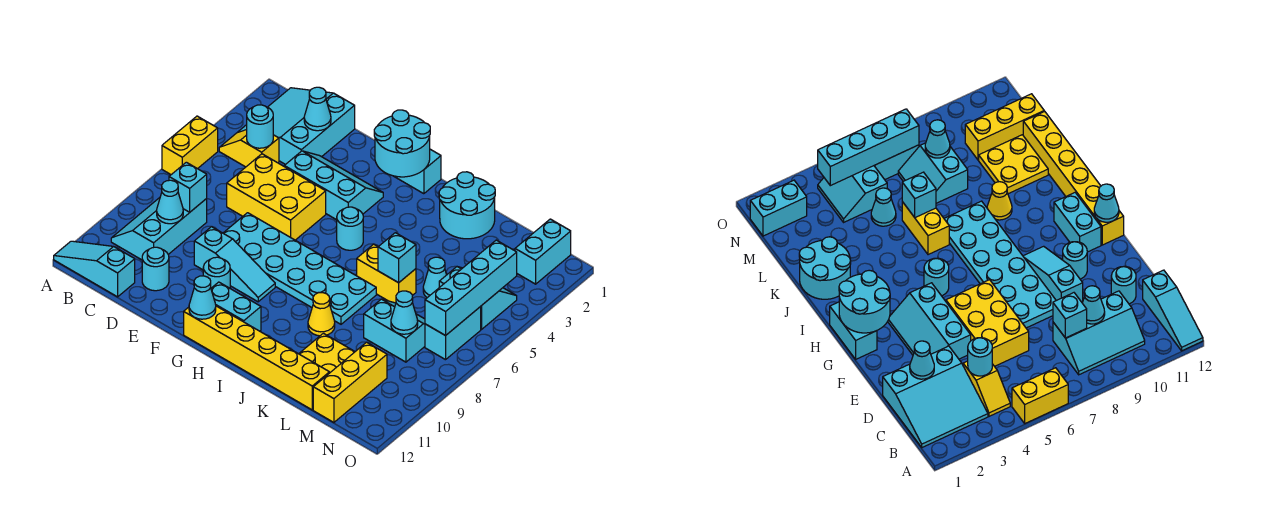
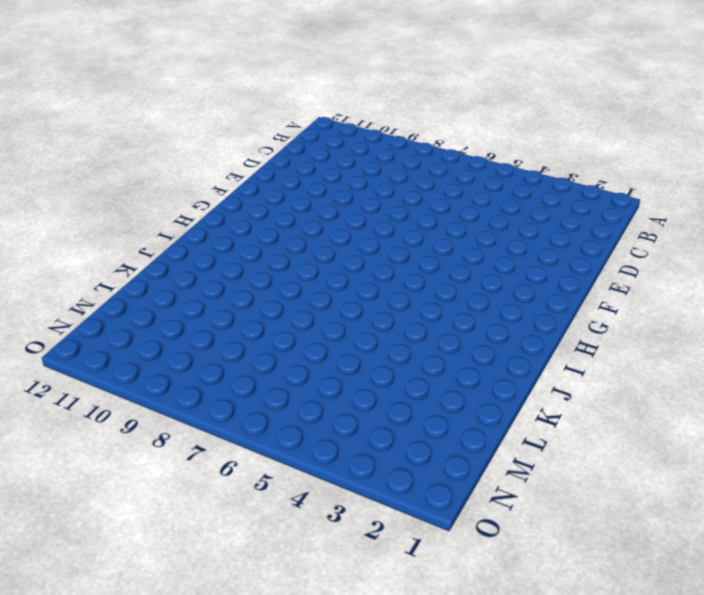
none -> yellow brick A5:A6 level 1
none -> cyan slope A12:C12 level 1 top C
none -> cyan slope B1:D3 level 1 top D
none -> yellow slope B4:C4 level 1 top C

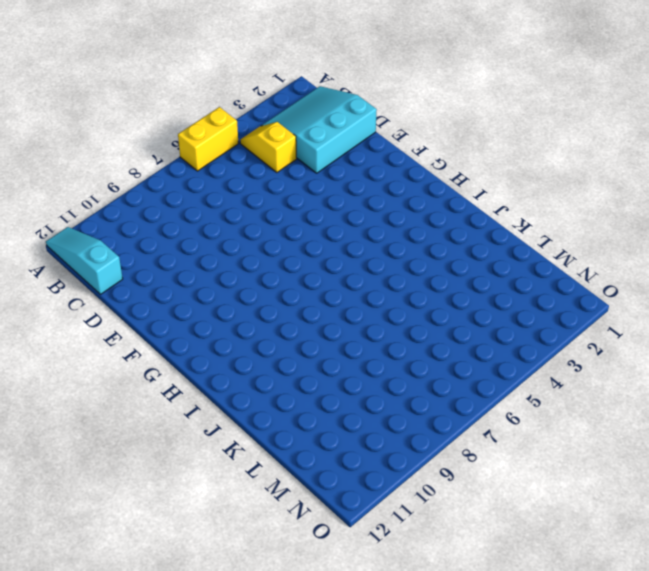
none -> cyan slope B8:C10 level 1 top C
none -> yellow brick D5:F6 level 1
none -> cyan round brick D11 level 1
none -> cyan slope E3:G4 level 1 top 4

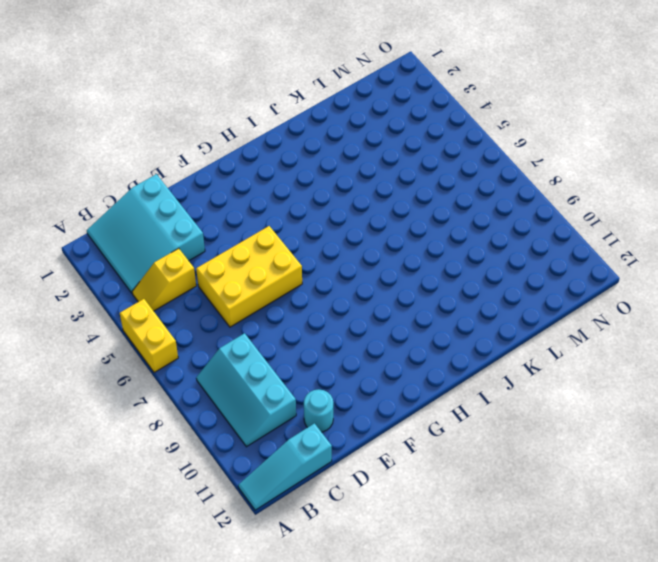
none -> cyan slope E3:G4 level 1 top 4
none -> cyan plate E7:J8 level 1
none -> cyan slope E9:G9 level 1 top E
none -> cyan round brick F10 level 1

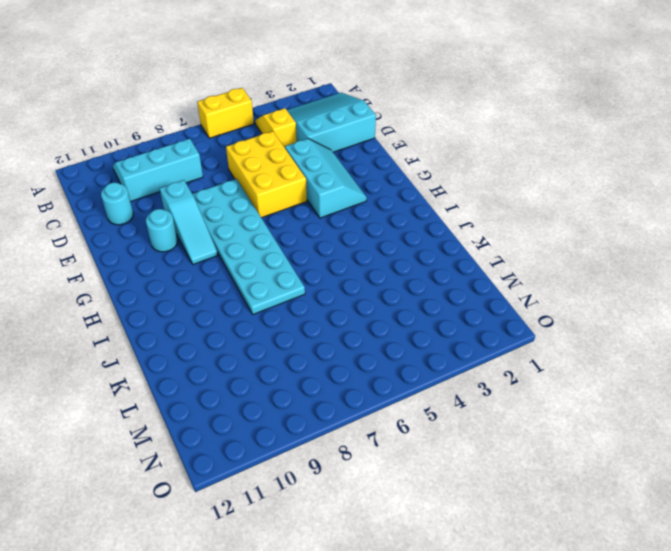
none -> cyan slope A12:C12 level 1 top C
none -> cyan brick G1:H1 level 1
none -> cyan brick G11:H11 level 1
none -> yellow brick G12:L12 level 1

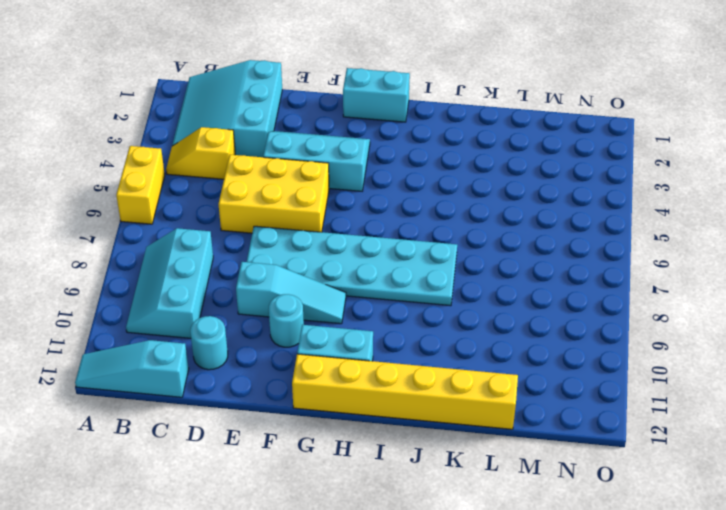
none -> cyan round brick H5 level 1
none -> cyan round brick J1:K2 level 1
none -> yellow brick J6:K6 level 1
none -> yellow cone J9 level 1

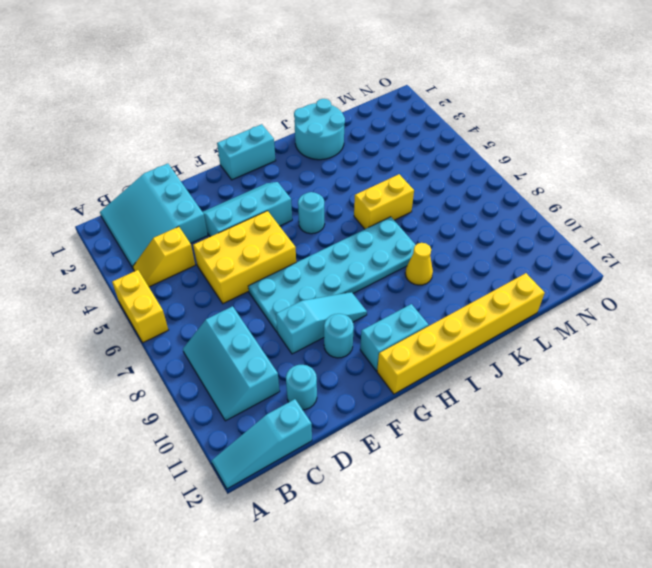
none -> yellow plate K10:L11 level 1
none -> cyan cone L5 level 1
none -> cyan slope L7:M8 level 1 top 8
none -> cyan slope M4:N5 level 1 top 5

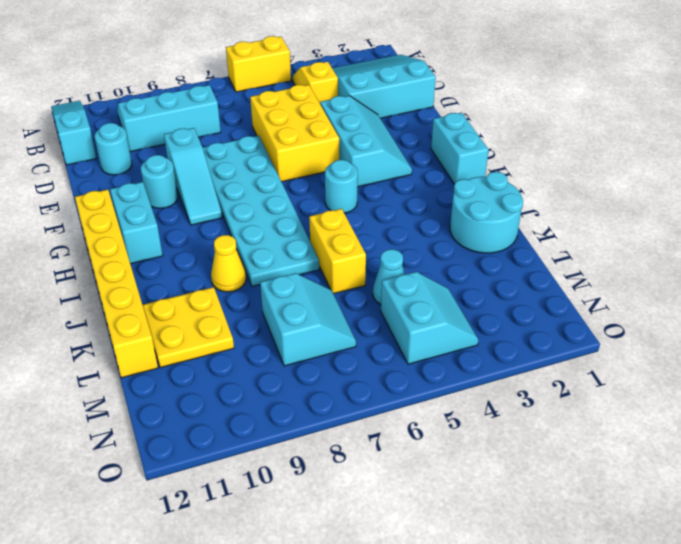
none -> yellow brick M10:M12 level 1
none -> cyan brick N1:N2 level 1
none -> cyan brick N6:N7 level 1
none -> cyan round brick C4 level 2

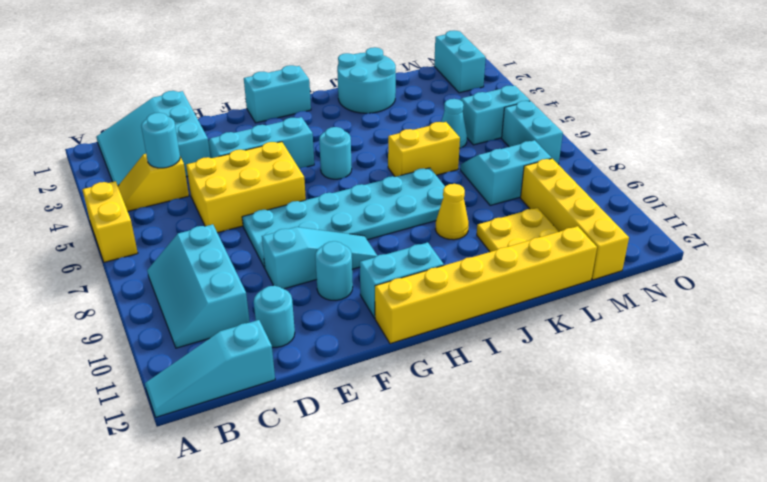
yellow brick M9:M12 level 1 -> yellow brick M10:M12 level 1
none -> cyan brick C8 level 2
none -> cyan cone C9 level 2
none -> cyan cone D2 level 2
none -> cyan round brick G1:H2 level 2

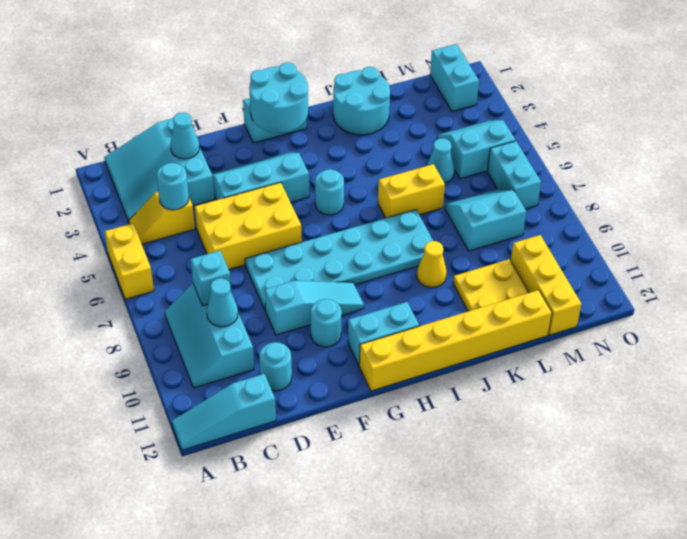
none -> cyan cone G12 level 2
none -> cyan brick K6 level 2
none -> cyan cone M8 level 2
none -> cyan brick N4:N7 level 2

